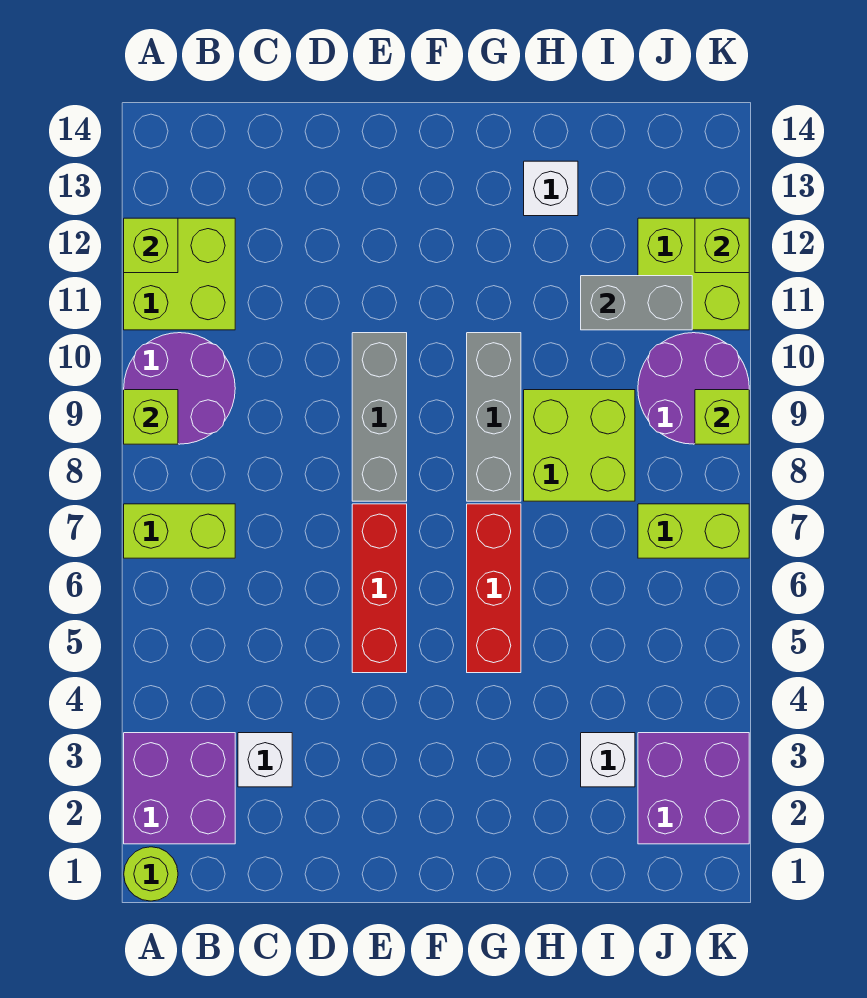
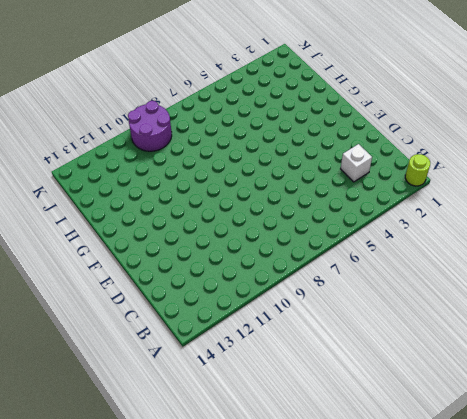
none -> purple brick A2:B3 level 1
none -> lime brick A7:B7 level 1
none -> purple round brick A9:B10 level 1

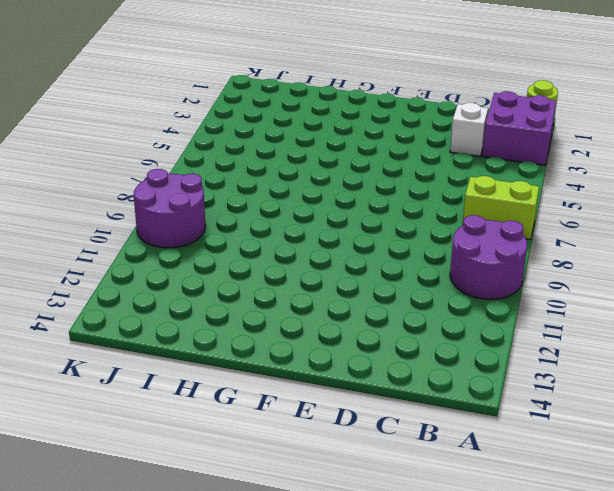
none -> lime brick A11:B12 level 1
none -> red brick E5:E7 level 1
none -> grey brick E8:E10 level 1

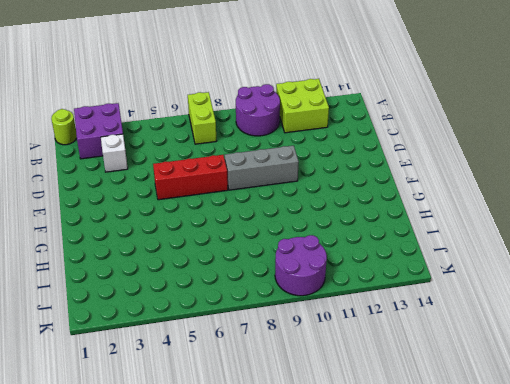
none -> red brick G5:G7 level 1
none -> grey brick G8:G10 level 1
none -> lime brick H8:I9 level 1

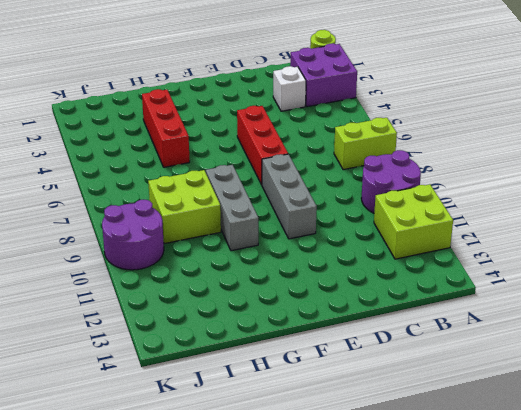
red brick H3:H5 level 1 -> red brick G5:G7 level 1
none -> white brick H13 level 1
none -> white brick I3 level 1
none -> purple brick J2:K3 level 1

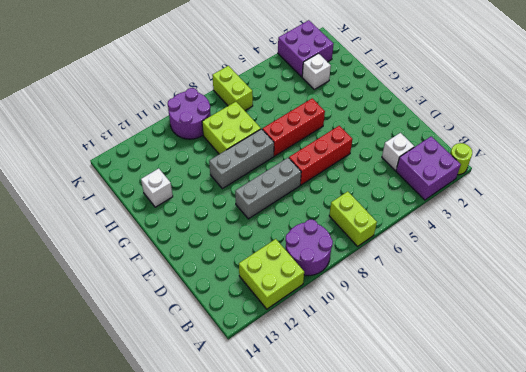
none -> lime brick J11:K12 level 1
none -> lime brick A9 level 2
none -> lime brick A12 level 2

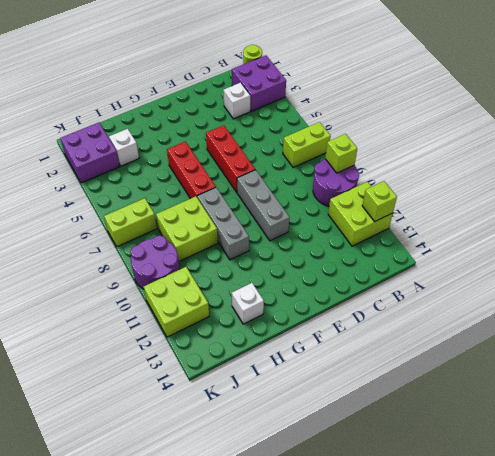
none -> grey brick I11:J11 level 2
none -> lime brick K9 level 2
none -> lime brick K12 level 2

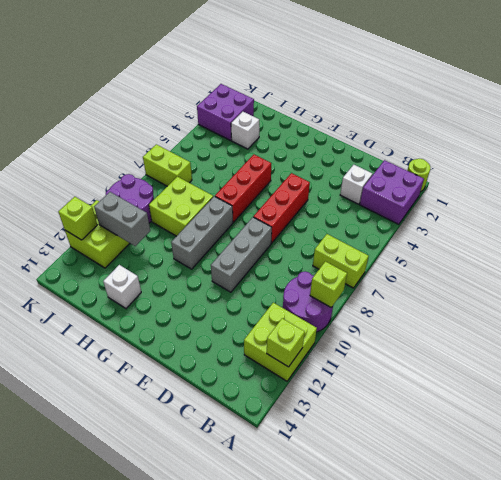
none -> lime brick K9 level 2

